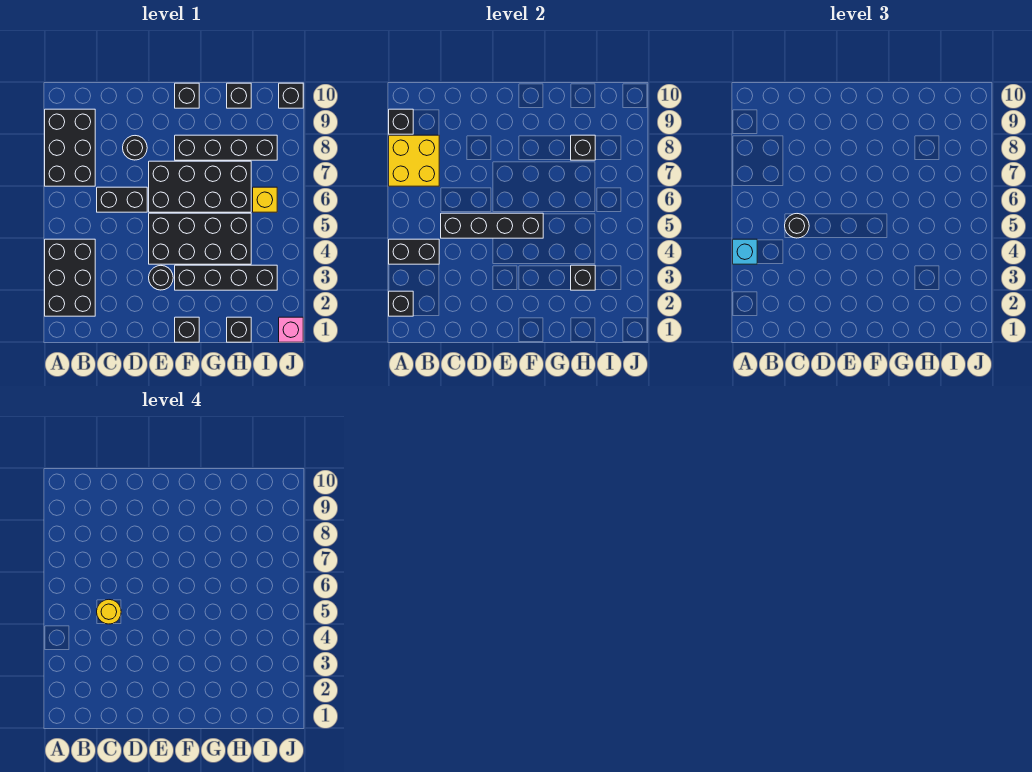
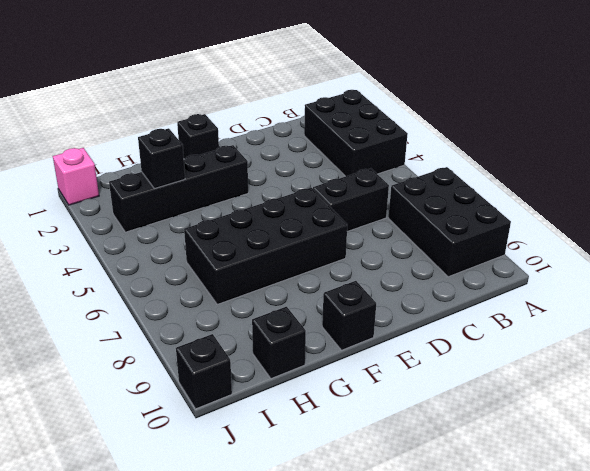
none -> black round brick D8 level 1
none -> black round brick E3 level 1
none -> black brick E4:H5 level 1

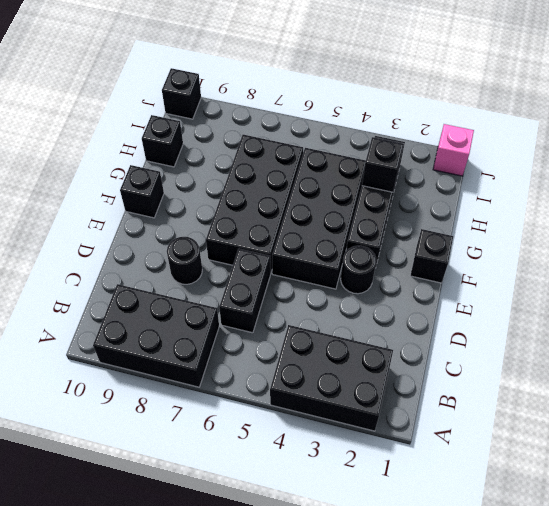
none -> black brick F8:I8 level 1
none -> black brick H1 level 1
none -> yellow brick I6 level 1

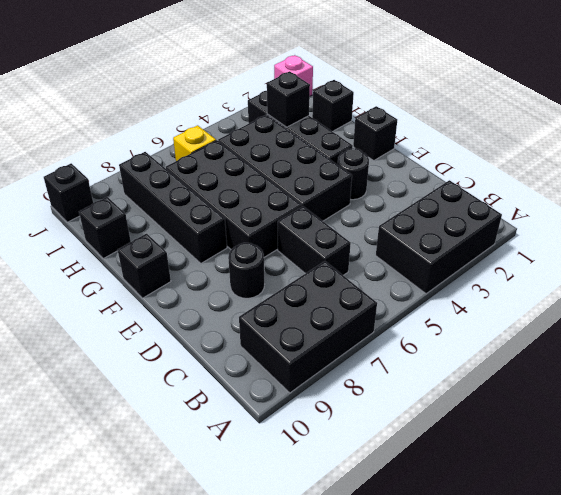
none -> black brick A2 level 2
none -> black brick A4:B4 level 2
none -> yellow brick A7:B8 level 2

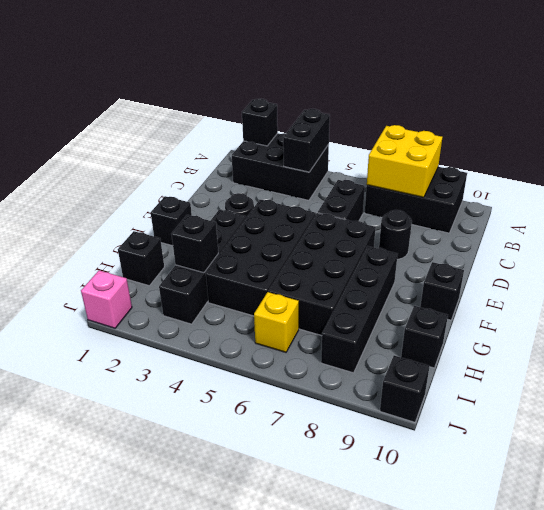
none -> black brick A9 level 2
none -> black brick C5:F5 level 2
none -> black brick H8 level 2

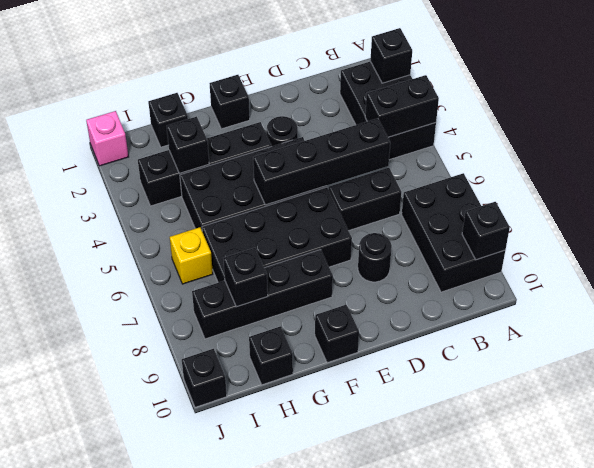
none -> yellow brick A7:B8 level 2
none -> cyan brick A4 level 3
none -> black round brick C5 level 3

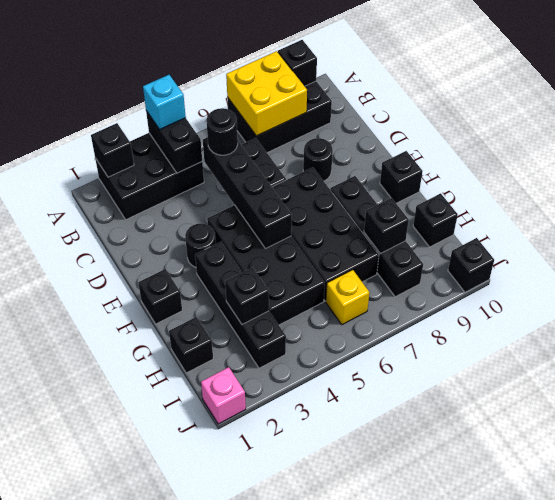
none -> yellow round brick C5 level 4

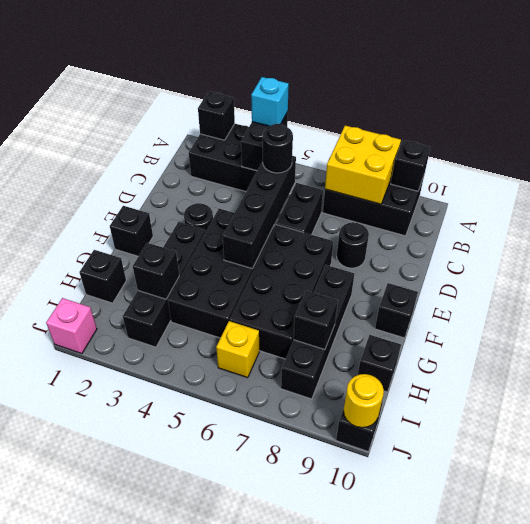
yellow round brick J10 level 2 -> yellow round brick C5 level 4

